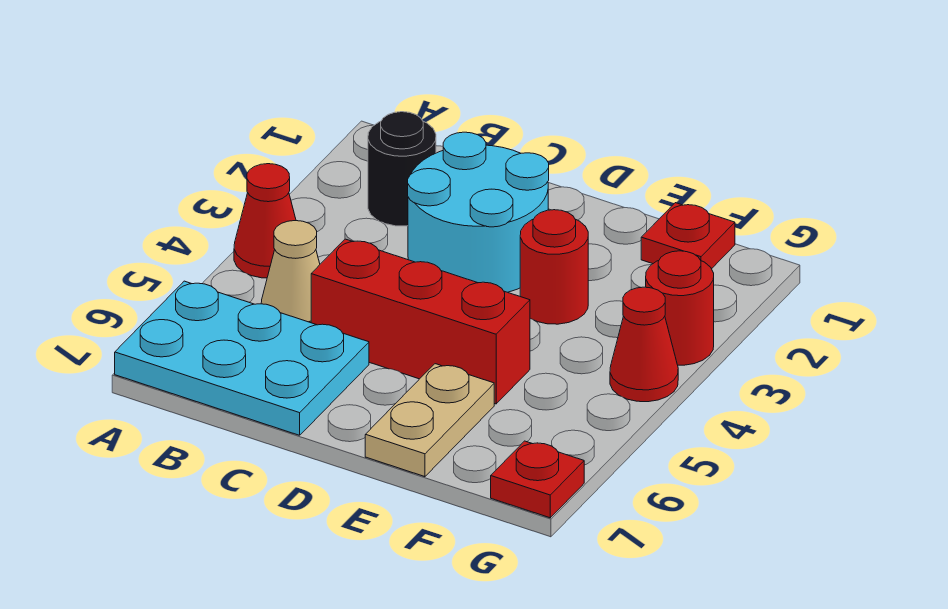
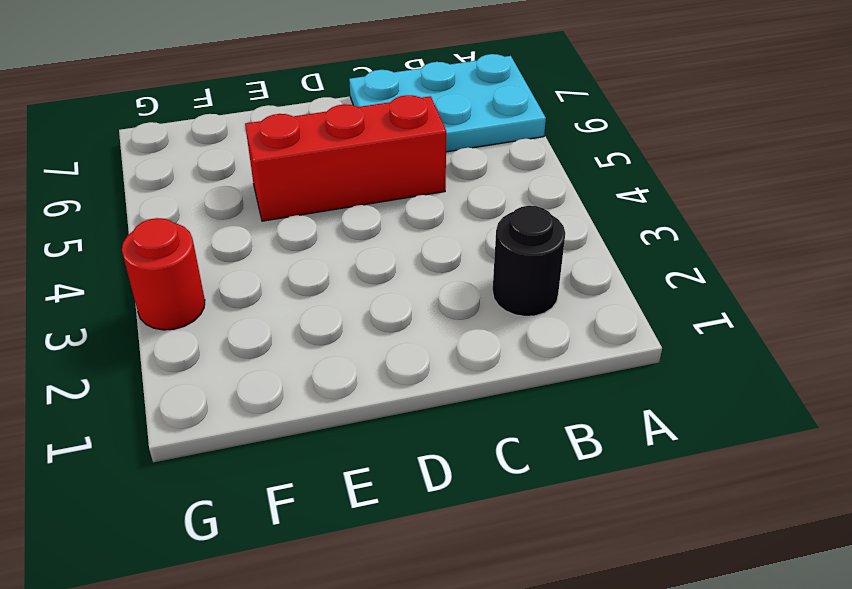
none -> red cone A4 level 1
none -> tan cone B5 level 1
none -> cyan round brick C2:D3 level 1

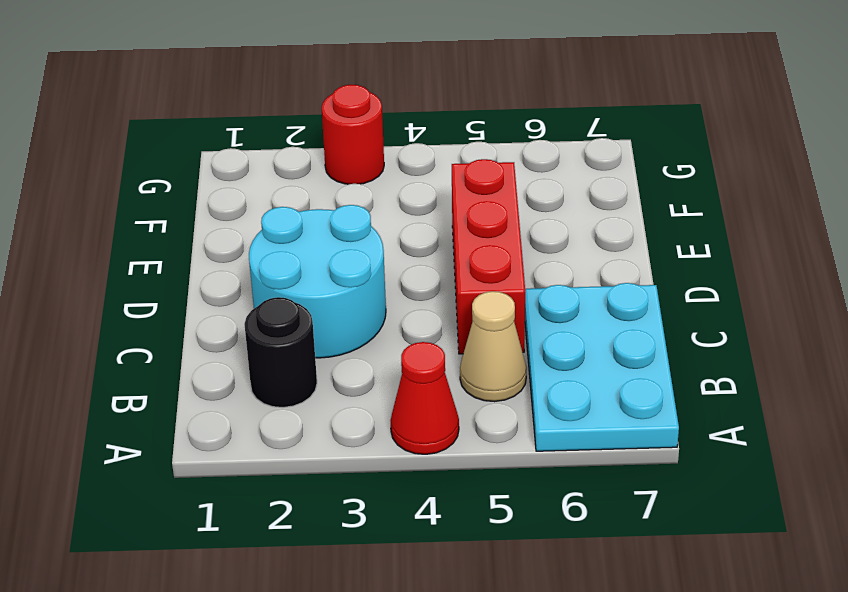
none -> red round brick E3 level 1
none -> tan plate E6:E7 level 1
none -> red plate F1 level 1

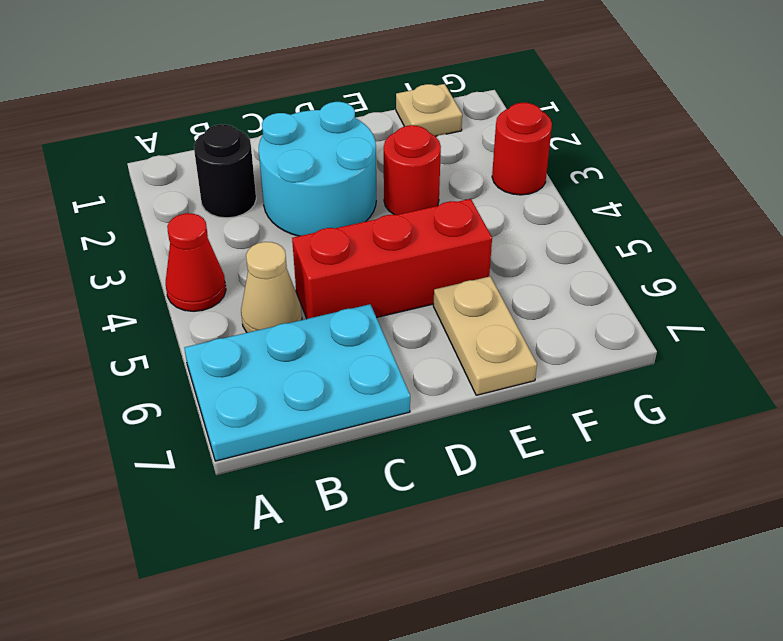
tan plate F1 level 1 -> red plate F1 level 1
none -> red cone G4 level 1
none -> red plate G7 level 1

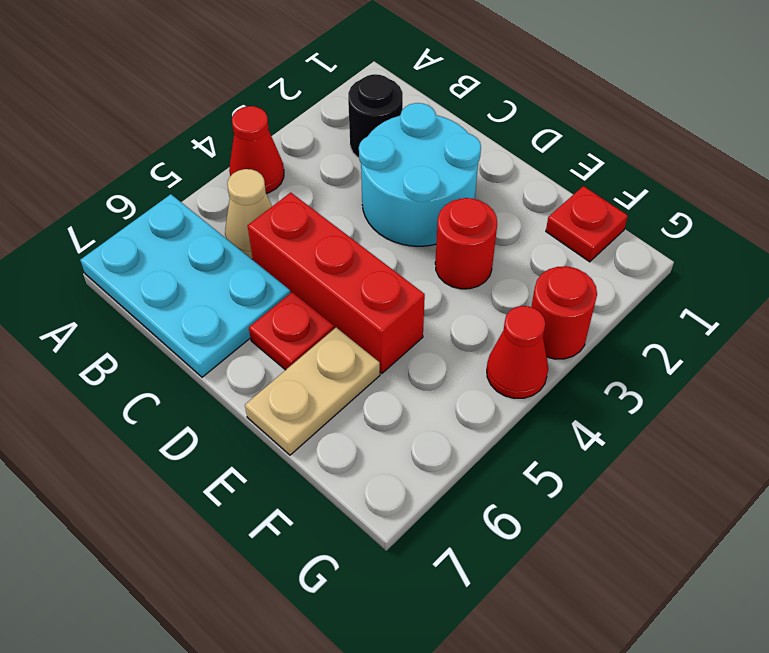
red plate D6 level 1 -> red plate G7 level 1

